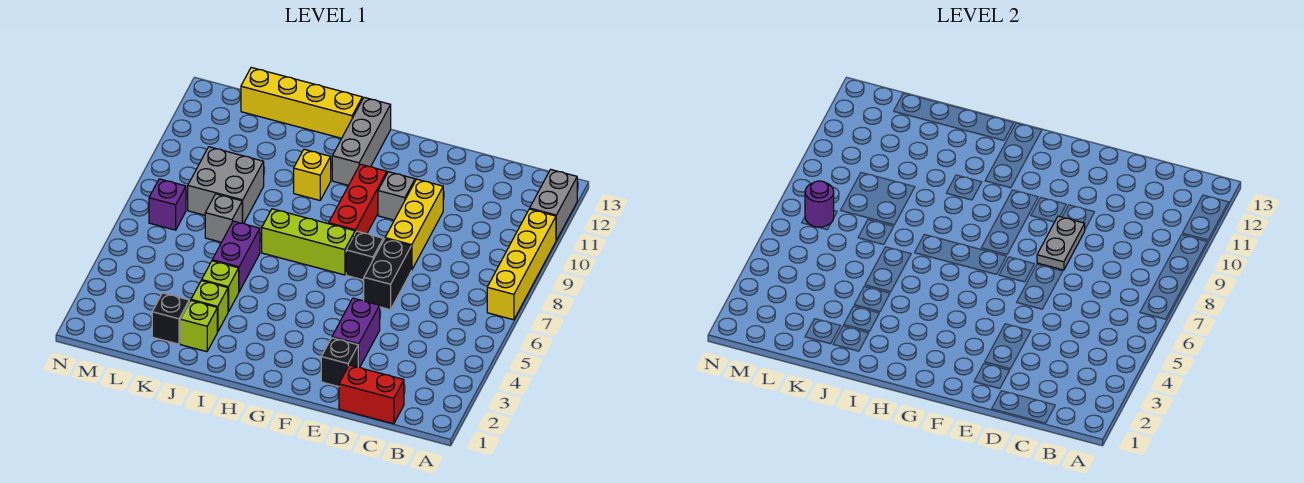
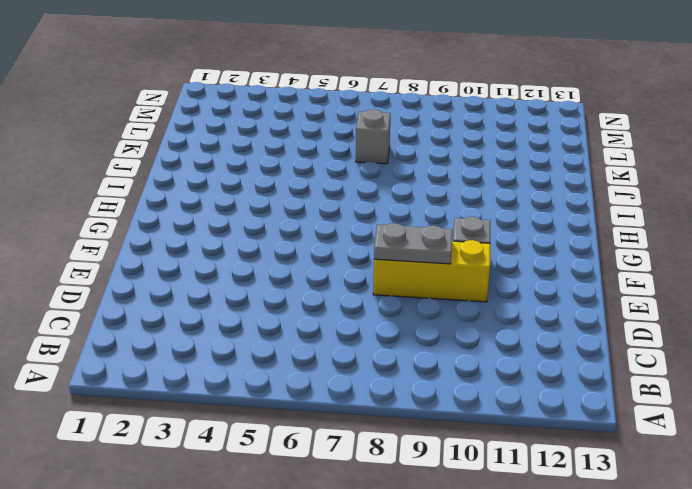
none -> yellow brick A7:A10 level 1
none -> grey brick A11:A12 level 1
none -> red brick C1:D1 level 1

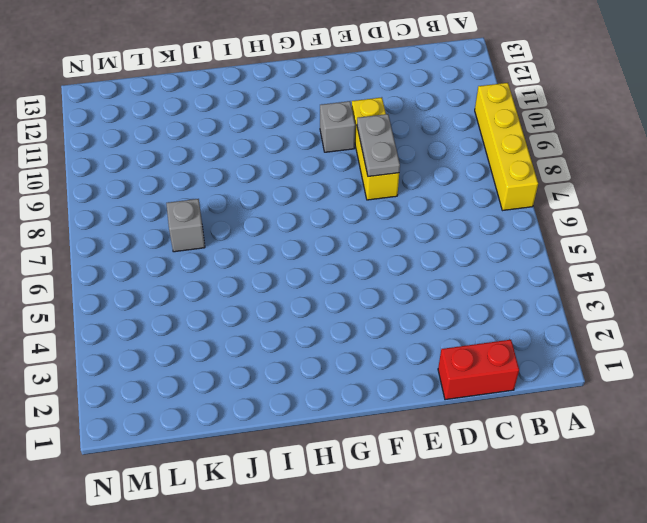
none -> grey brick A11:A12 level 1
none -> black brick E2 level 1
none -> purple brick E3:E4 level 1

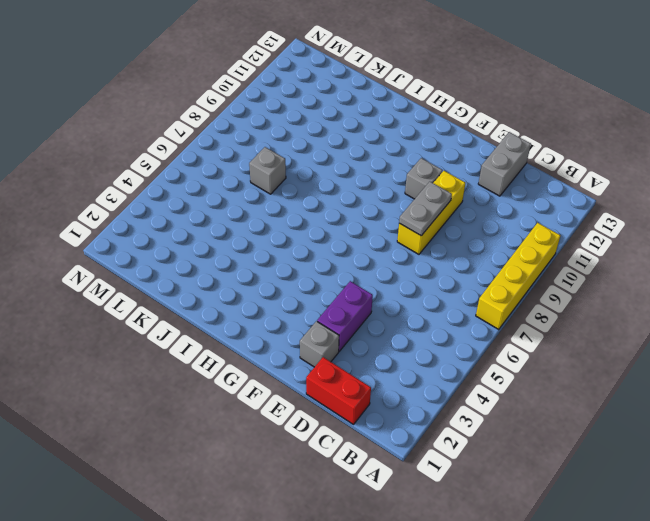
grey brick D12:D13 level 1 -> grey brick A11:A12 level 1
grey brick E2 level 1 -> black brick E2 level 1
none -> black brick E6:E7 level 1
none -> black brick F7 level 1
none -> lime brick G7:I7 level 1

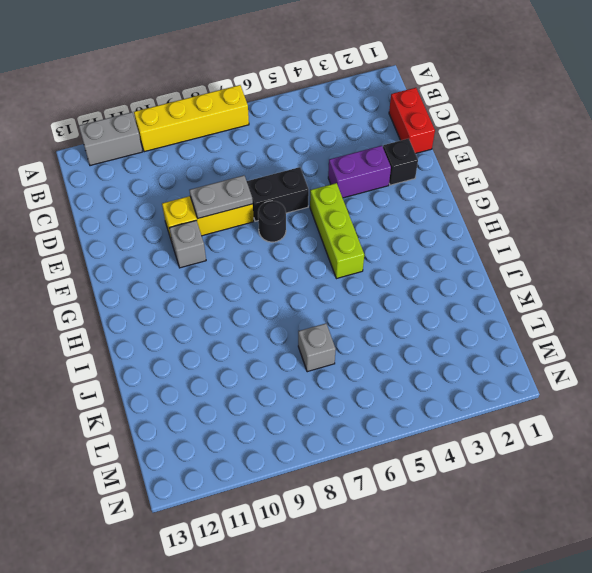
lime brick F5:H5 level 1 -> lime brick G7:I7 level 1
black round brick F7 level 1 -> black brick F7 level 1
none -> red brick G8:G10 level 1
none -> grey brick H11:H13 level 1
none -> yellow brick I10 level 1

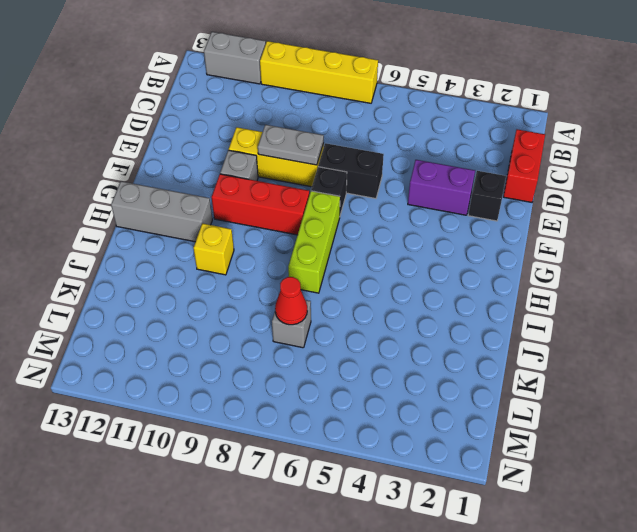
red cone K7 level 2 -> none
none -> yellow brick I13:L13 level 1
none -> lime brick J2 level 1
none -> lime brick J3 level 1

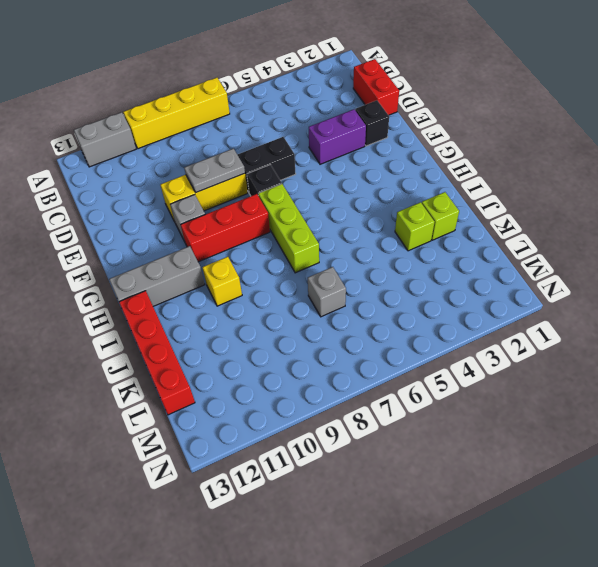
red brick I13:L13 level 1 -> yellow brick I13:L13 level 1
none -> lime brick J4 level 1
none -> purple brick J5:J6 level 1
none -> black brick K2 level 1

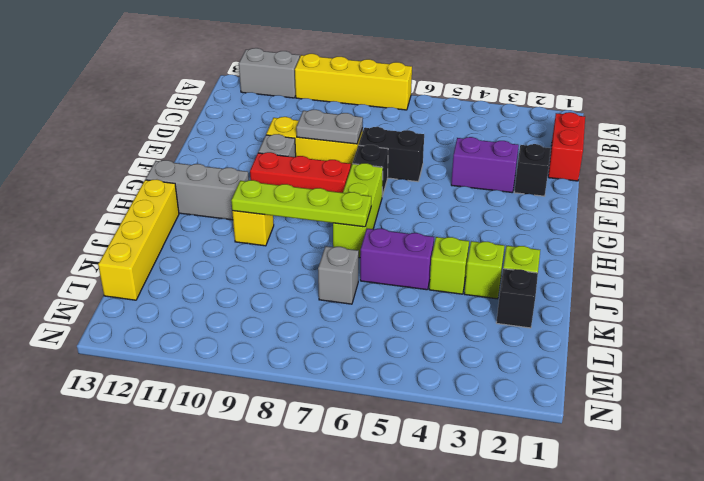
lime plate I7:I10 level 2 -> none
none -> grey brick K8:L9 level 1
none -> purple brick M7 level 1
none -> purple round brick M7 level 2

